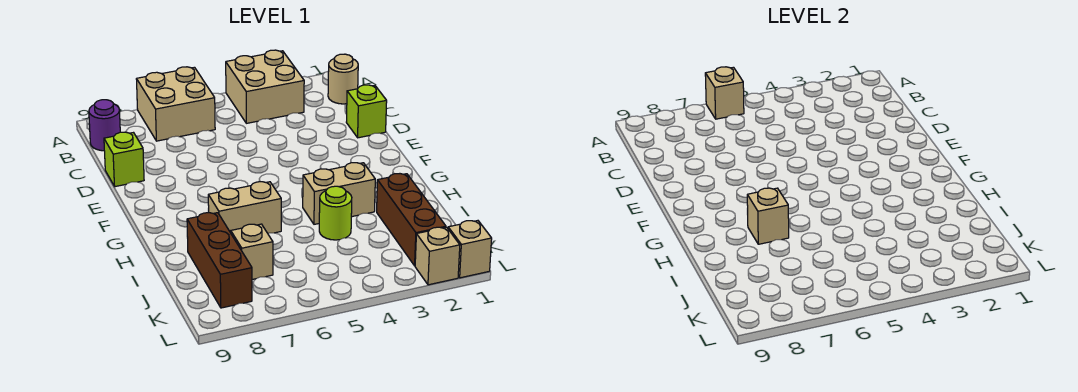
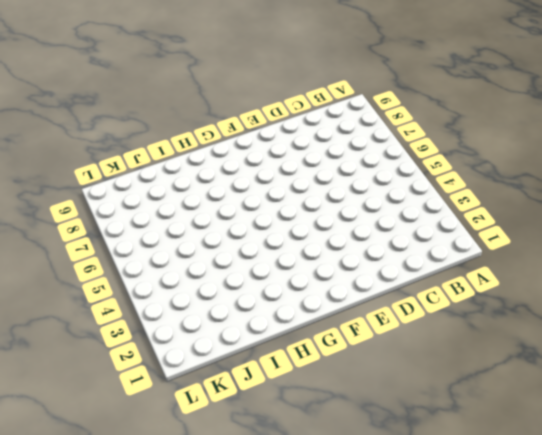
none -> tan brick A3:B4 level 1
none -> tan brick A6:B7 level 1
none -> tan round brick B1 level 1

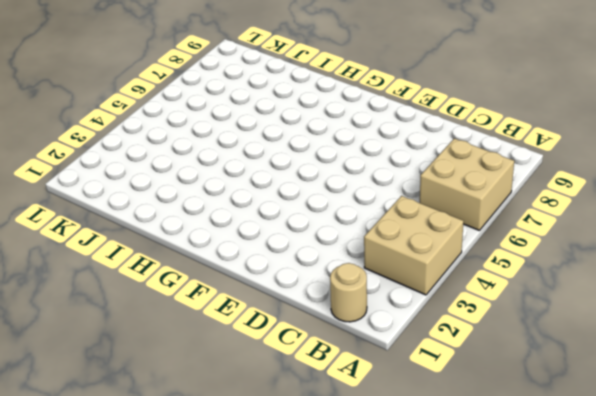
none -> purple round brick B9 level 1
none -> lime brick D1 level 1
none -> lime brick D9 level 1

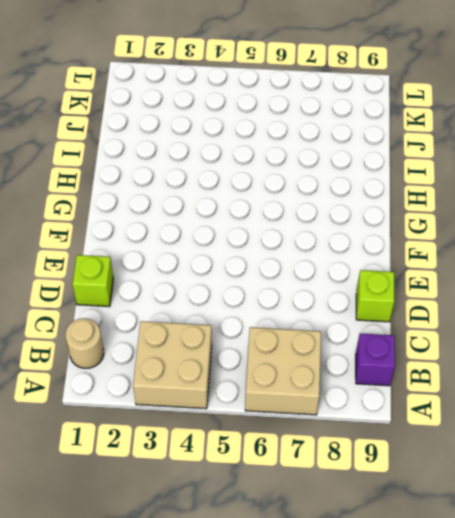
purple brick B9 level 1 -> purple round brick B9 level 1
none -> tan brick H3:H4 level 1
none -> tan brick H6:H7 level 1
none -> brown brick I2:K2 level 1

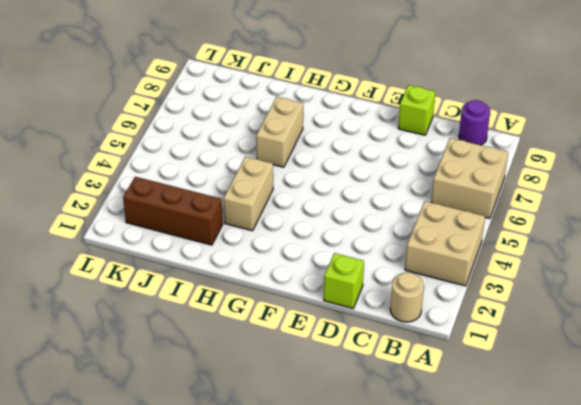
none -> lime round brick I4 level 1
none -> brown brick I8:K8 level 1
none -> tan brick J7 level 1

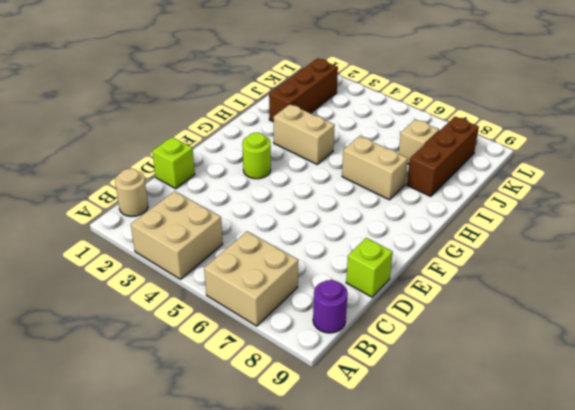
lime round brick F3 level 1 -> lime round brick I4 level 1
none -> tan brick L1 level 1
none -> tan brick L2 level 1
none -> tan brick A6 level 2

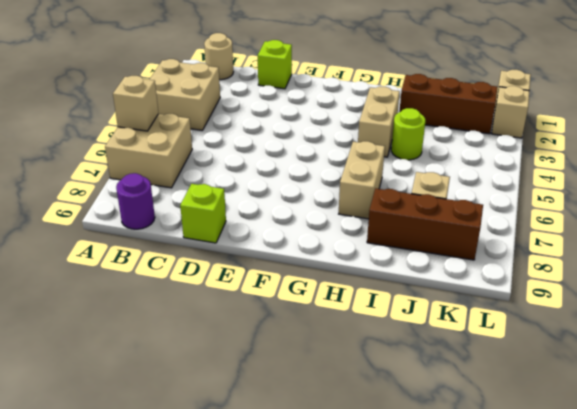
none -> tan brick H7 level 2

